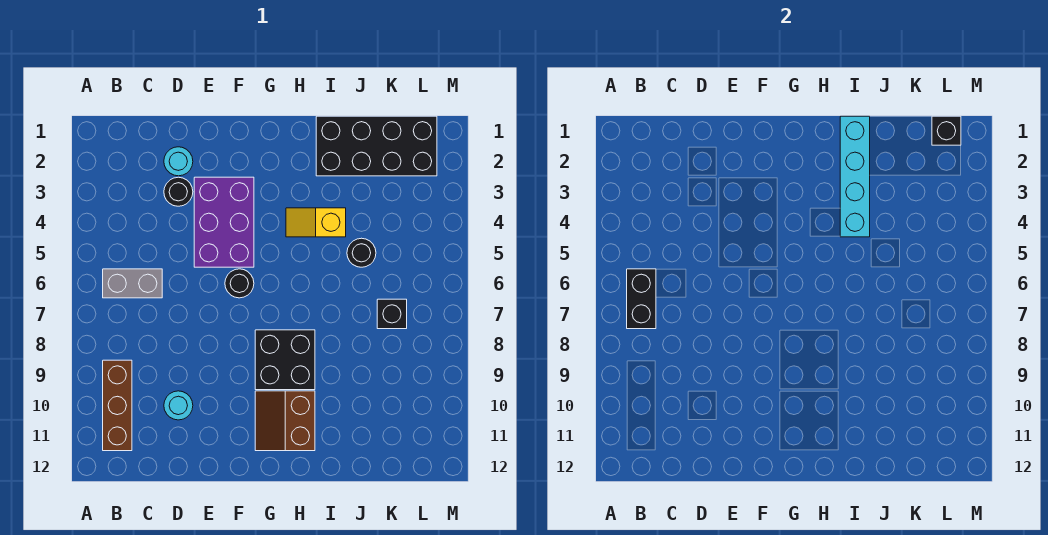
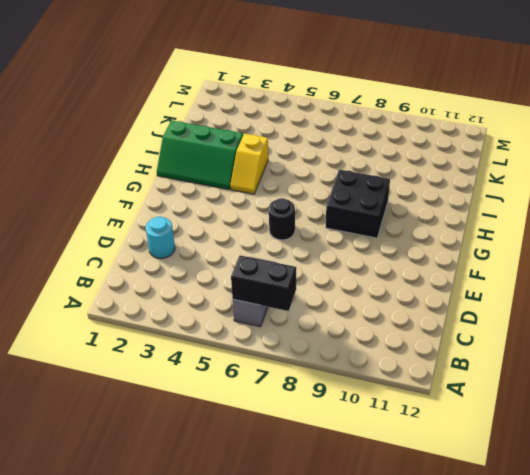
green slope H1:I3 level 1 top I -> black brick I1:L2 level 1
none -> brown brick B9:B11 level 1
none -> black round brick D3 level 1
none -> cyan round brick D10 level 1

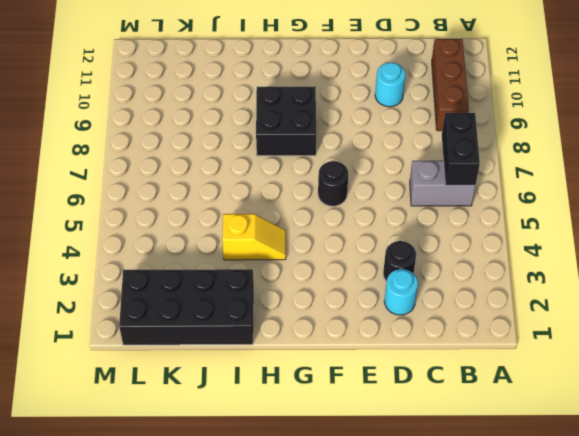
none -> purple brick E3:F5 level 1
none -> brown slope G10:H11 level 1 top H
none -> black round brick J5 level 1

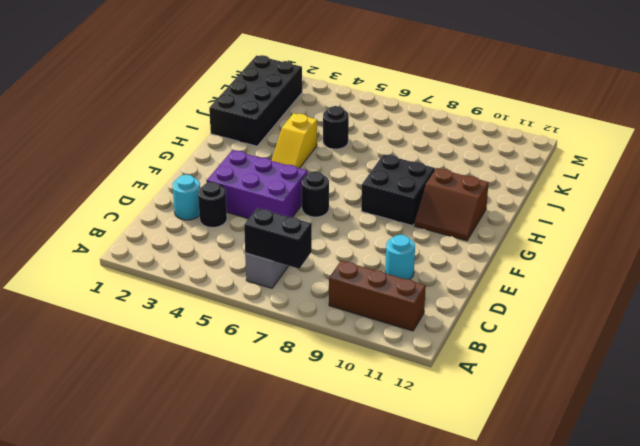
none -> black brick K7 level 1
none -> cyan brick I1:I4 level 2
none -> black brick L1 level 2

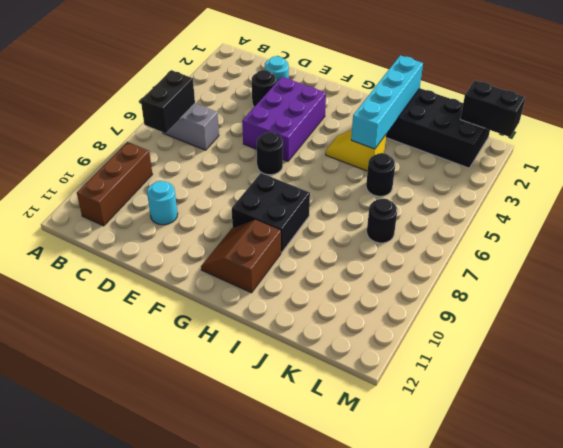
black round brick K7 level 1 -> black brick K7 level 1
black brick L1:M1 level 2 -> black brick L1 level 2

